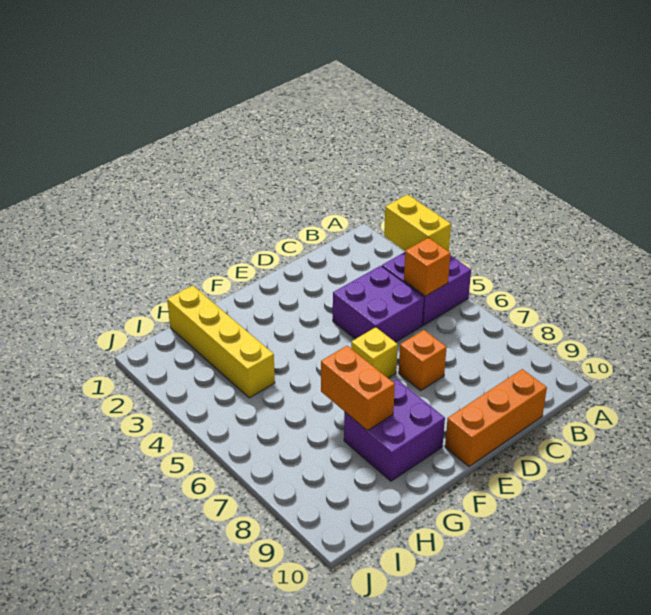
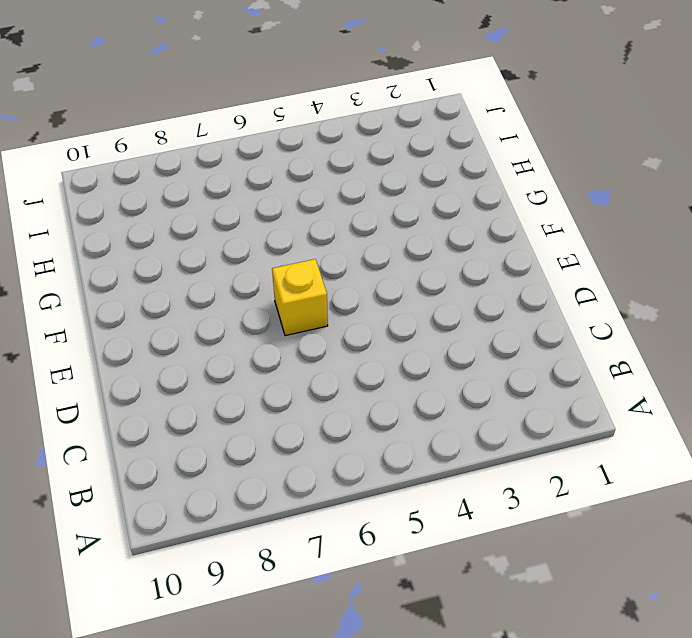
none -> purple brick A4:B5 level 1
none -> purple brick C4:D5 level 1

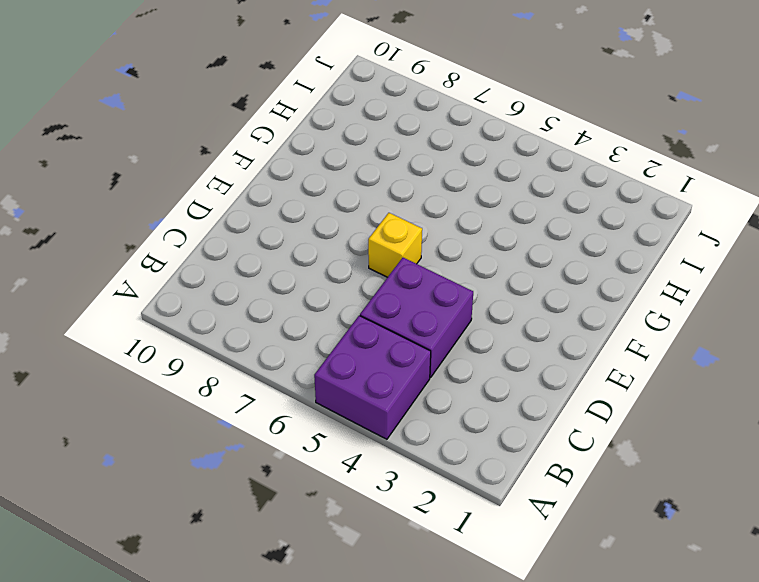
none -> orange brick C10:E10 level 1
none -> orange brick D7 level 1

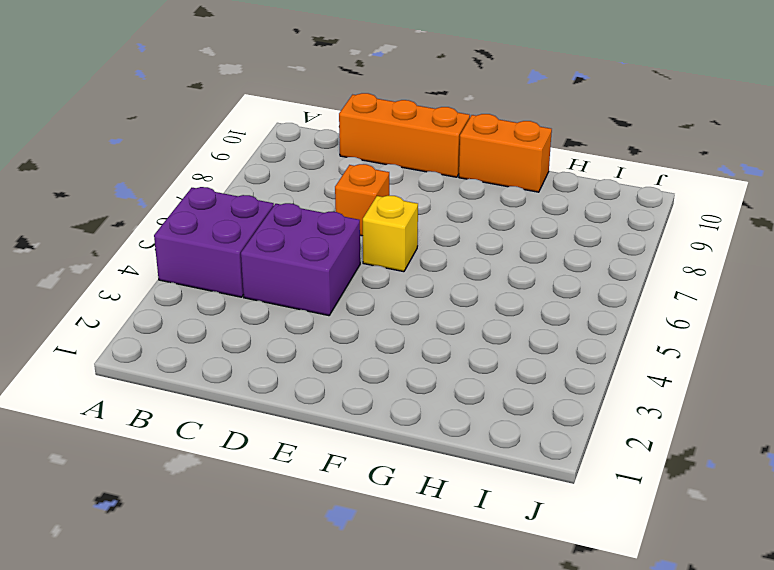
orange brick F10:G10 level 1 -> orange brick G7:G8 level 2
none -> purple brick F8:G9 level 1
none -> yellow brick H1:H4 level 1

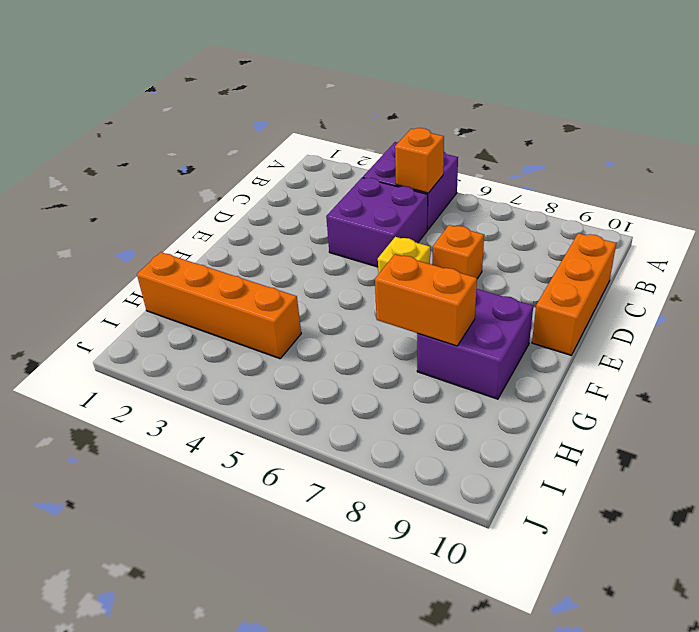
orange brick H1:H4 level 1 -> yellow brick H1:H4 level 1
none -> yellow brick A3:A4 level 2

